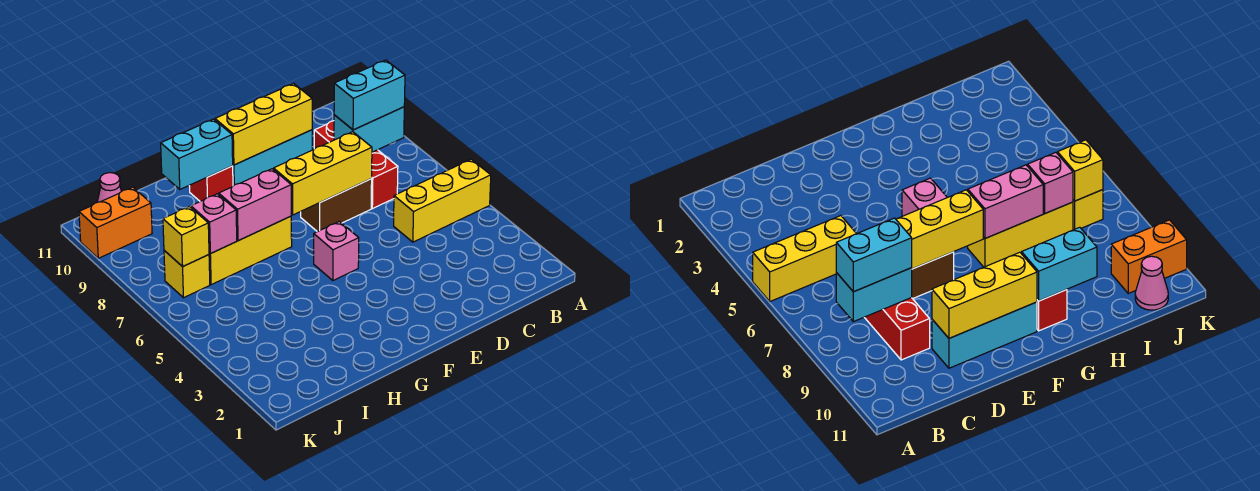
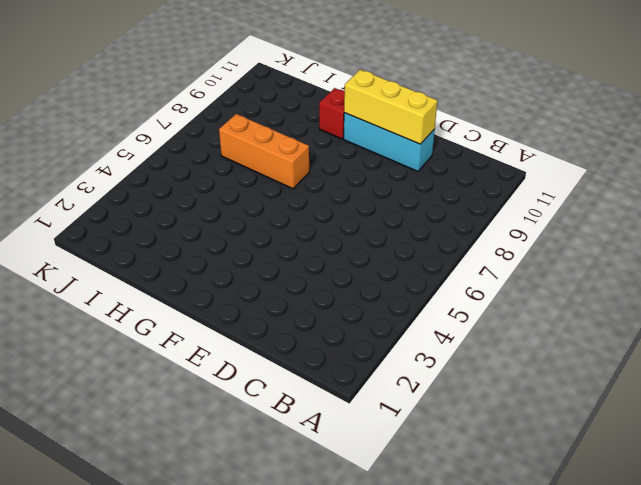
orange brick G7:I7 level 1 -> yellow brick G7:I7 level 1
none -> yellow brick A5:C5 level 1
none -> red brick C7:C9 level 1
none -> brown brick D7:E7 level 1

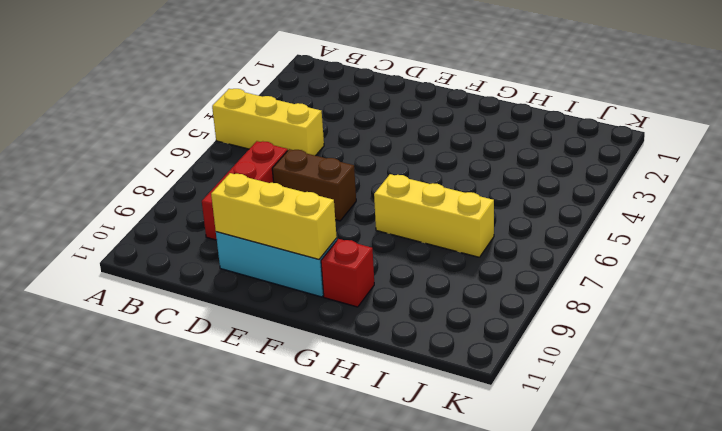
none -> pink brick F5 level 1
none -> yellow brick J7 level 1
none -> orange brick J10:K10 level 1

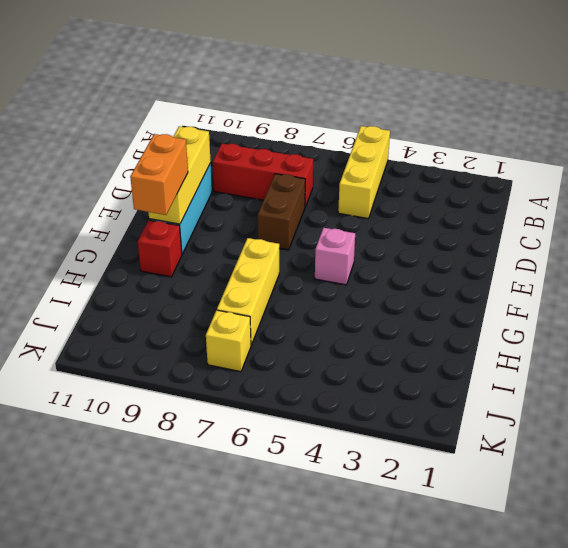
orange brick F10:G10 level 3 -> orange brick J10:K10 level 1
none -> pink cone J11 level 1
none -> cyan brick B8:C8 level 2
none -> yellow brick D7:F7 level 2

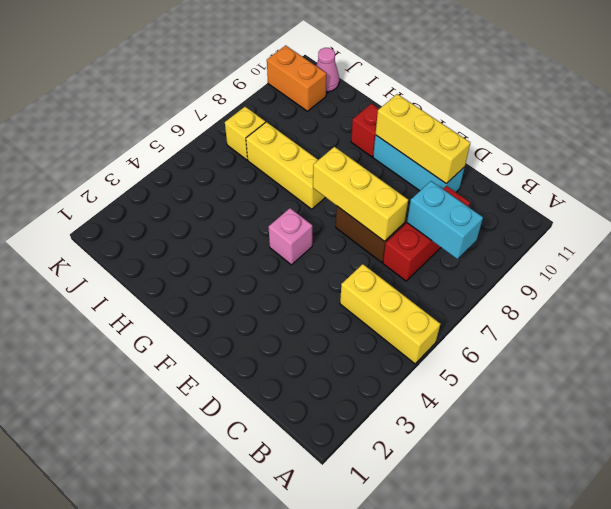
none -> pink brick G7:H7 level 2
none -> cyan brick G10:H10 level 2
none -> pink brick I7 level 2

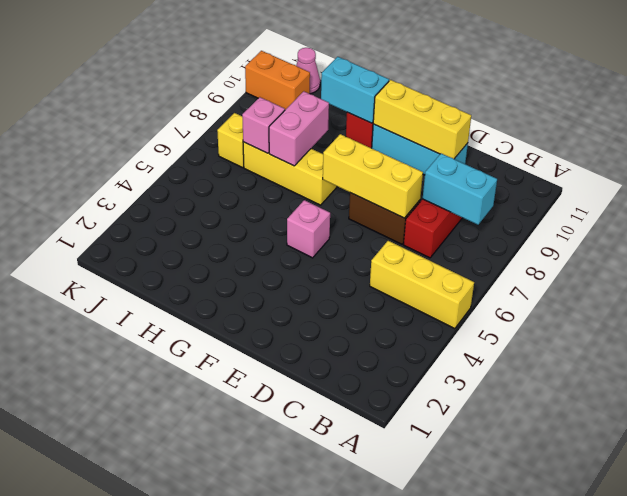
pink brick H7:H8 level 2 -> pink brick G7:H7 level 2
none -> yellow brick J7 level 2
none -> cyan brick B8:C8 level 3

